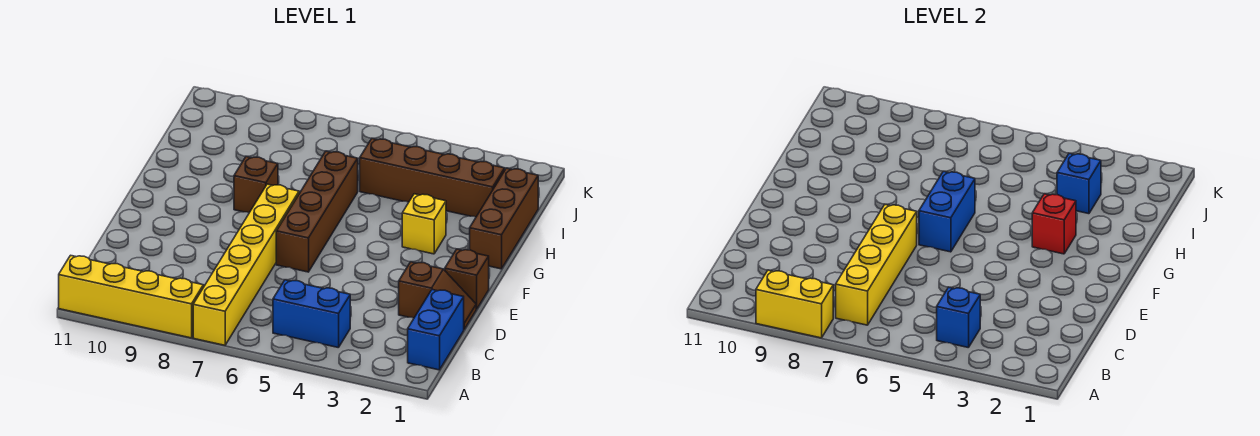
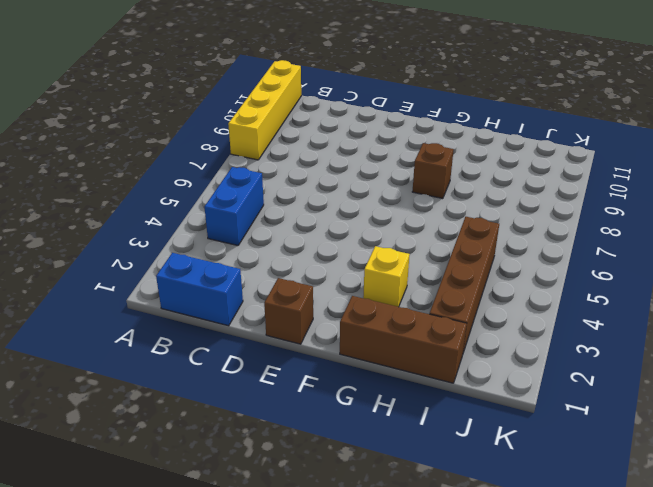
none -> yellow brick A7:F7 level 1
none -> brown slope D1:D2 level 1 top 2
none -> brown brick E6:H6 level 1

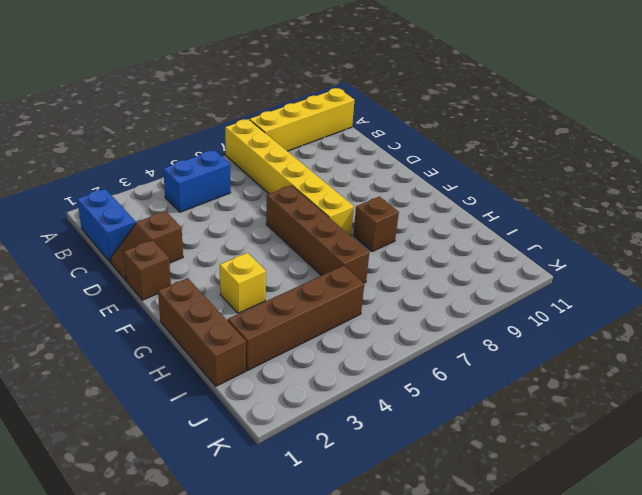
none -> yellow brick A8:A9 level 2
none -> blue brick B4 level 2
none -> yellow brick B7:E7 level 2

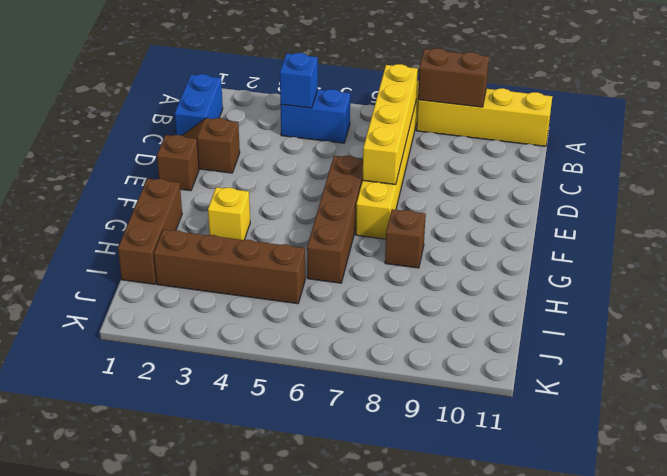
brown brick A8:A9 level 2 -> yellow brick A8:A9 level 2
none -> blue brick F6:G6 level 2
none -> red brick G3 level 2
none -> blue brick I3 level 2

